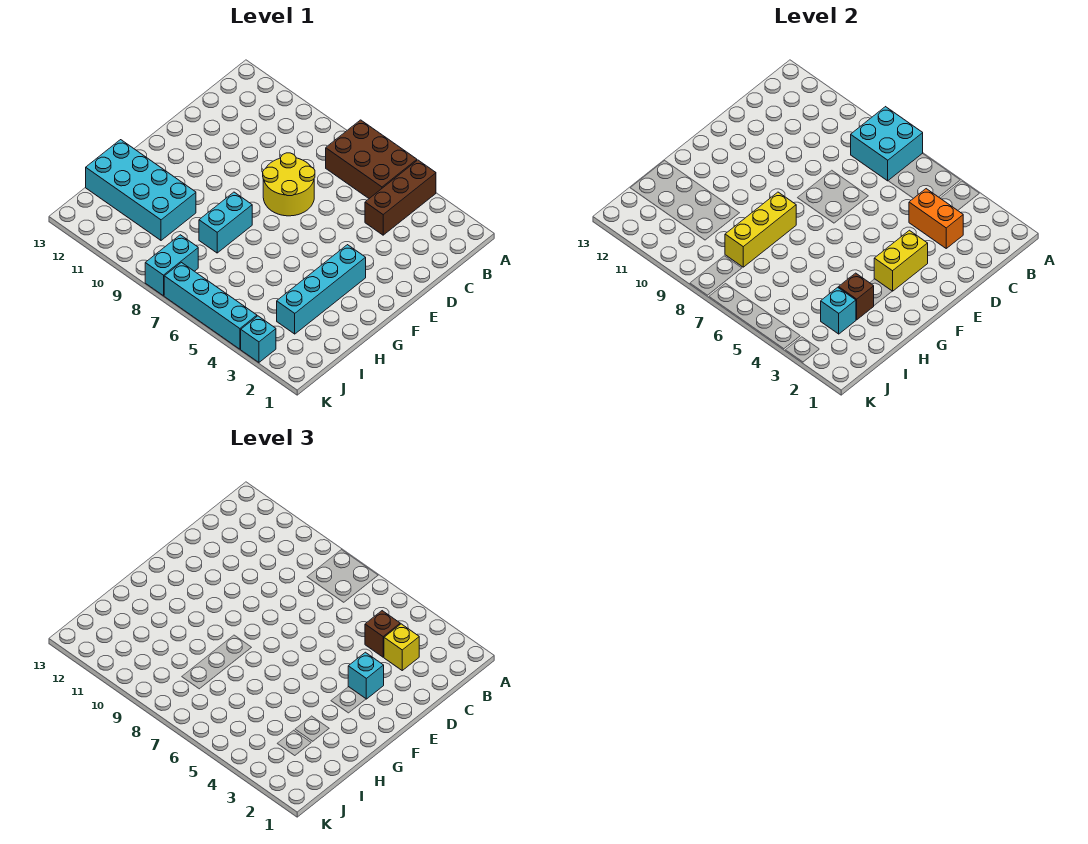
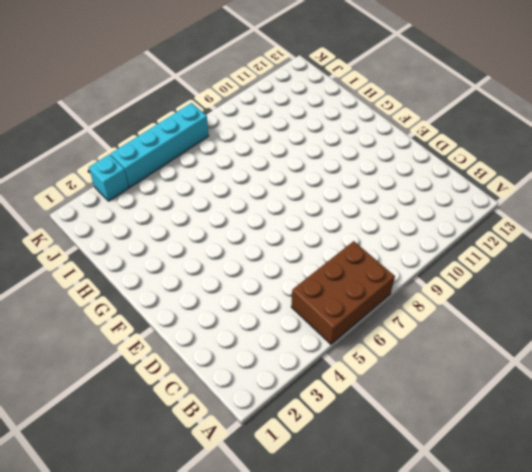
none -> brown brick A4:C4 level 1
none -> yellow round brick D7:E8 level 1
none -> cyan brick F3:I3 level 1

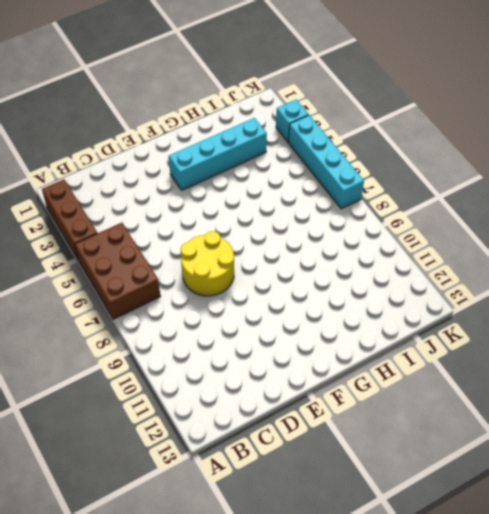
brown brick A2:A4 level 1 -> brown brick A4:C4 level 1
none -> cyan brick G8:H8 level 1
none -> cyan brick H10:I13 level 1
none -> cyan brick J8:K8 level 1

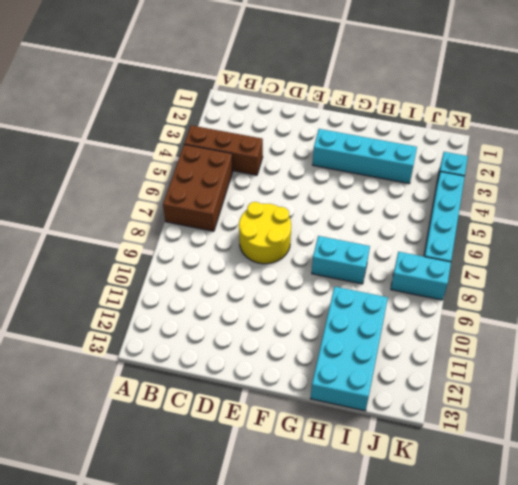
none -> cyan brick A7:B8 level 2
none -> orange brick C3:C4 level 2
none -> yellow brick E3:F3 level 2

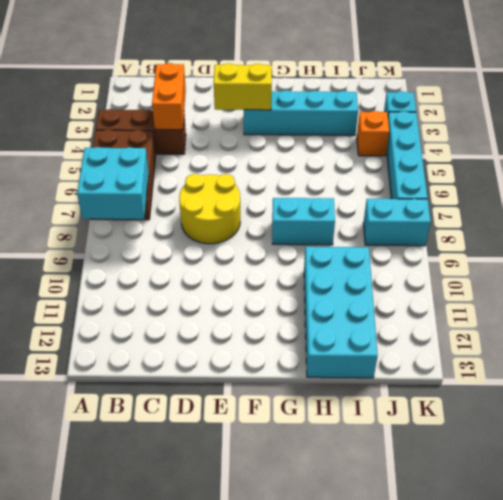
orange brick J4 level 1 -> none
none -> yellow brick G8:I8 level 2
none -> brown brick H3 level 2
none -> cyan brick I3 level 2

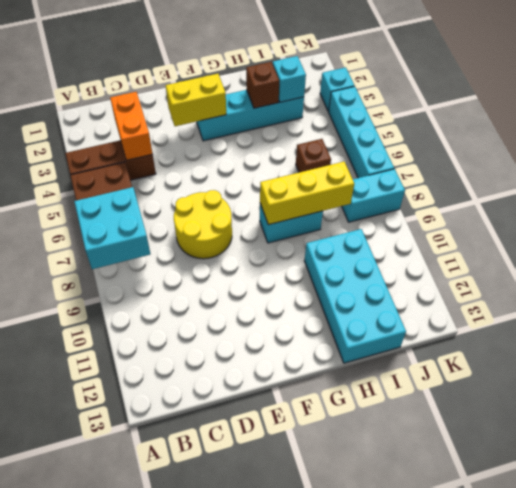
brown brick I6 level 1 -> brown brick C4 level 3
none -> yellow brick C3 level 3
none -> cyan brick E3 level 3

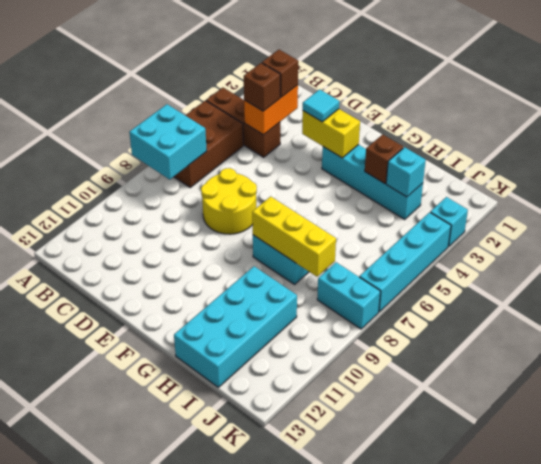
brown brick C3 level 3 -> yellow brick C3 level 3
cyan tile E3 level 3 -> cyan brick E3 level 3

